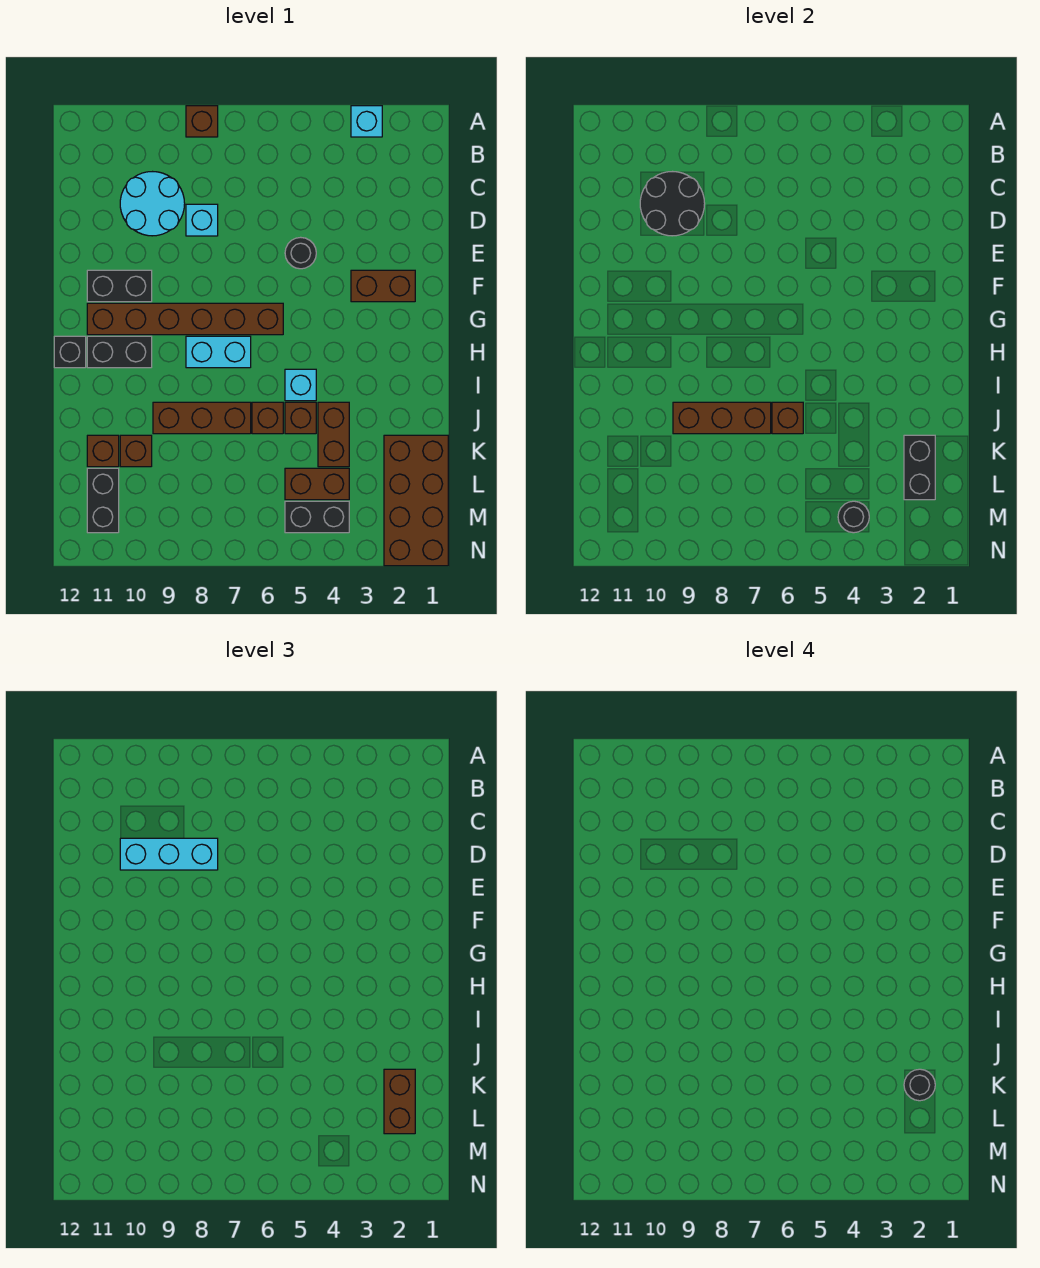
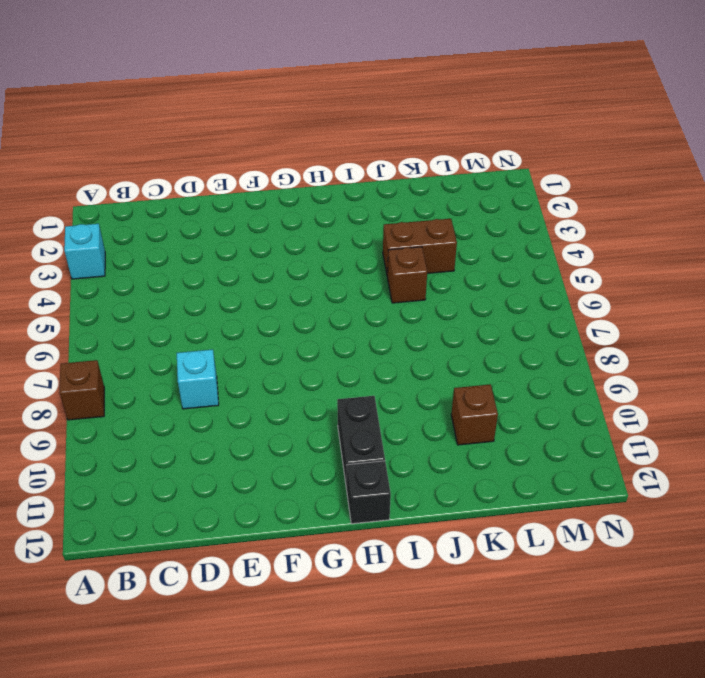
none -> cyan round brick C9:D10 level 1
none -> black round brick E5 level 1
none -> brown brick F2:F3 level 1
none -> black brick F10:F11 level 1

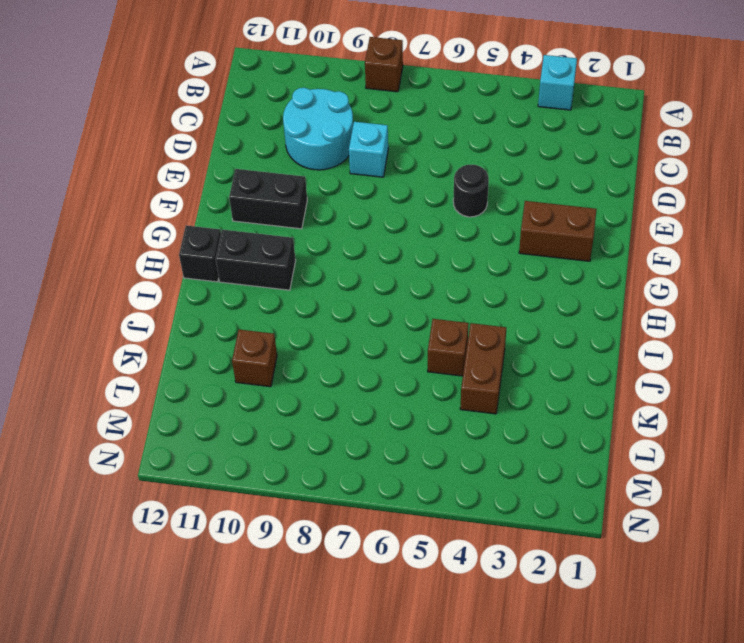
none -> brown brick G6:G11 level 1
none -> cyan brick H7:H8 level 1
none -> cyan brick I5 level 1
none -> brown brick J6 level 1

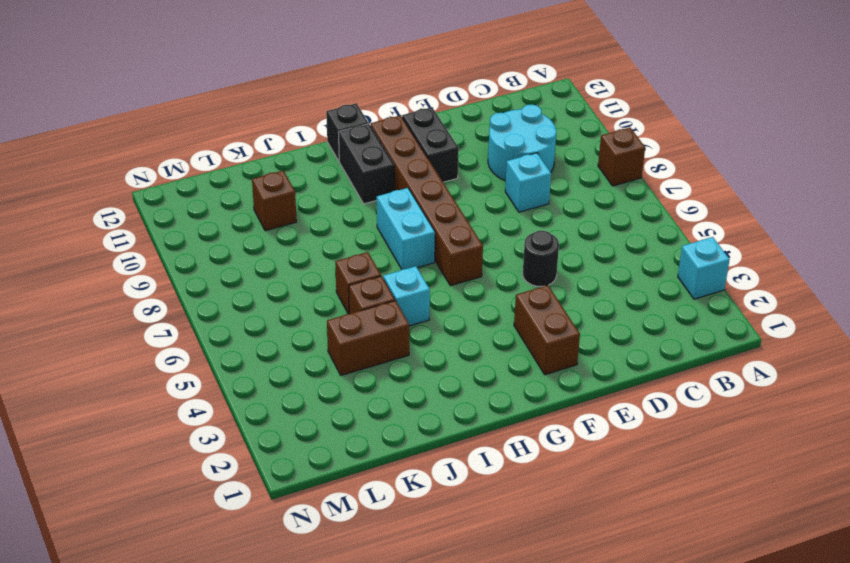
none -> brown brick J7:J9 level 1
none -> brown brick K1:N2 level 1
none -> brown brick K11 level 1
none -> brown brick L4:L5 level 1

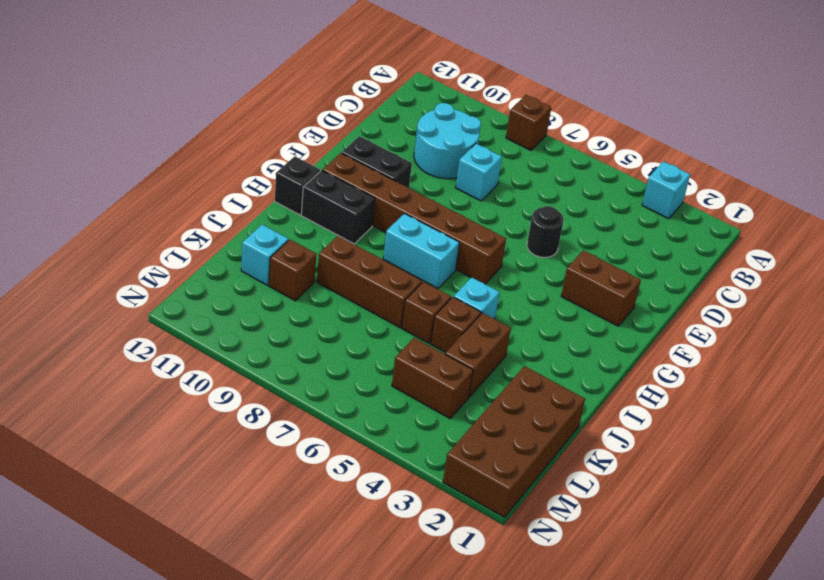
cyan brick K11 level 1 -> brown brick K11 level 1
none -> black brick L11:M11 level 1
none -> black brick M4:M5 level 1
none -> black round brick C9:D10 level 2
none -> brown brick J6 level 2

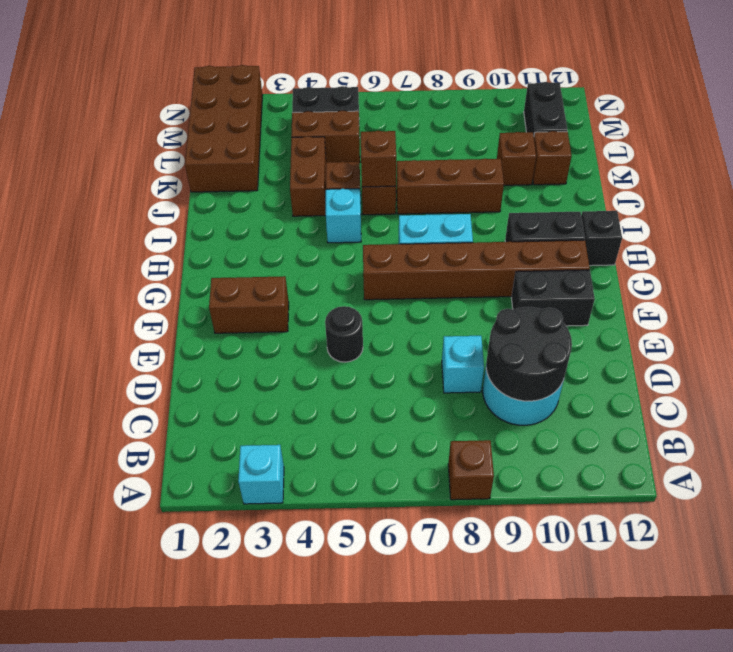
none -> brown brick J7:J9 level 2
none -> black brick K2:L2 level 2
none -> black round brick M4 level 2
none -> cyan brick D8:D10 level 3

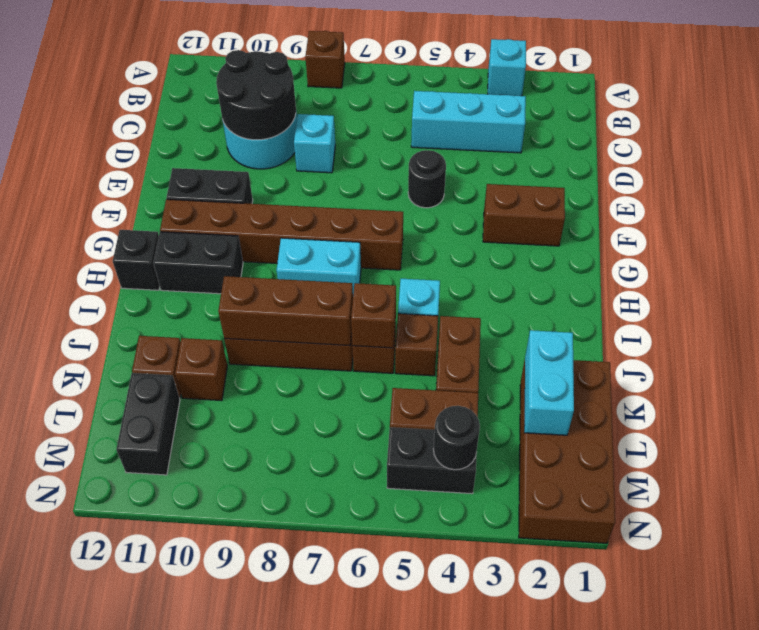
cyan brick C3:C5 level 1 -> cyan brick D8:D10 level 3
cyan brick K2:L2 level 2 -> black brick K2:L2 level 2
none -> brown brick K2:L2 level 3
none -> black round brick K2 level 4

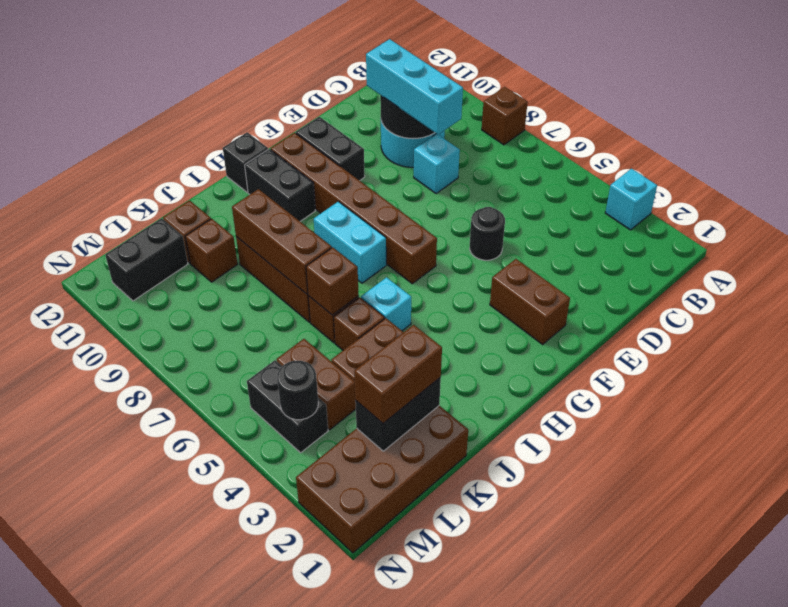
none -> black round brick K2 level 4

